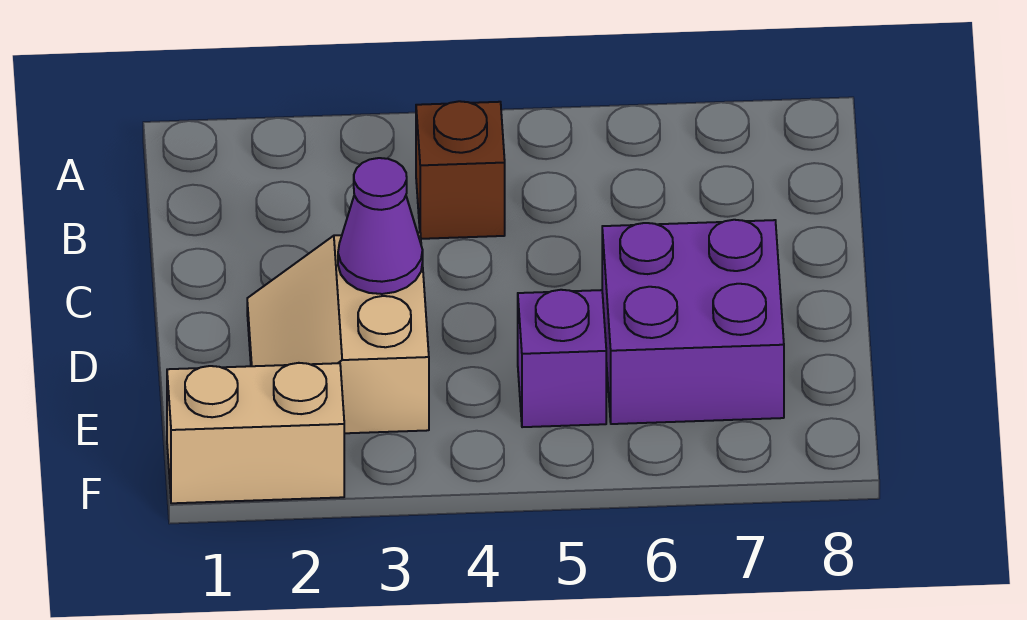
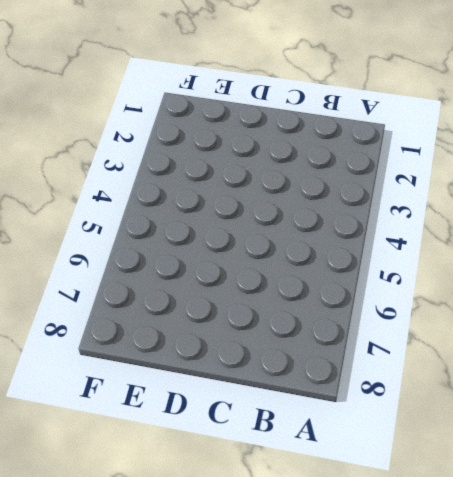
none -> brown brick B4 level 1
none -> tan slope D2:E3 level 1 top 3

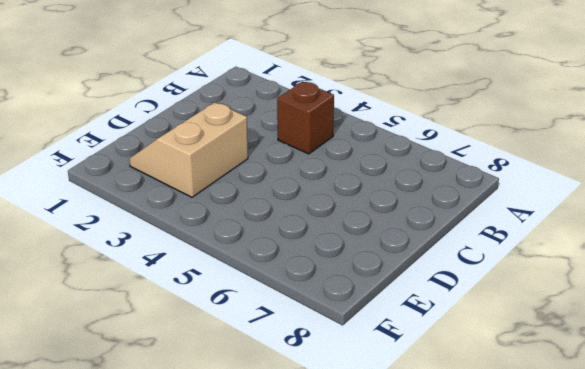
none -> purple brick D6:E7 level 1
none -> purple brick E5 level 1

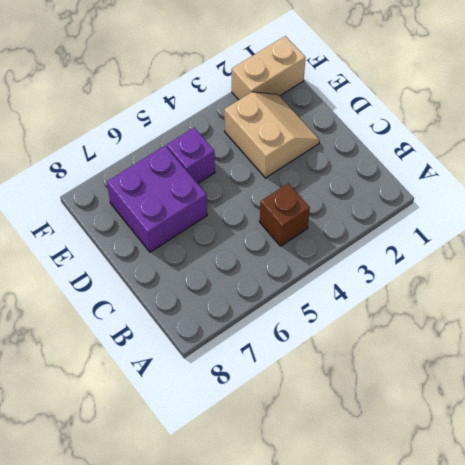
none -> purple cone D3 level 2

